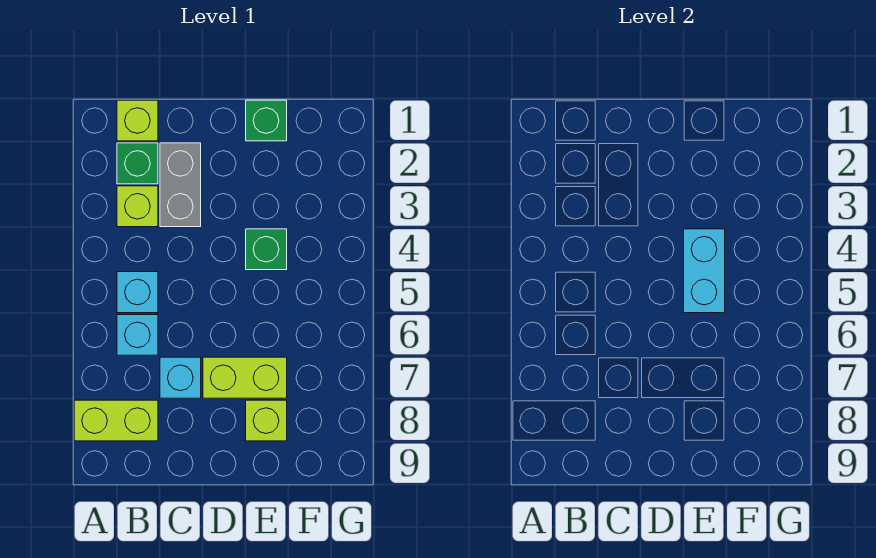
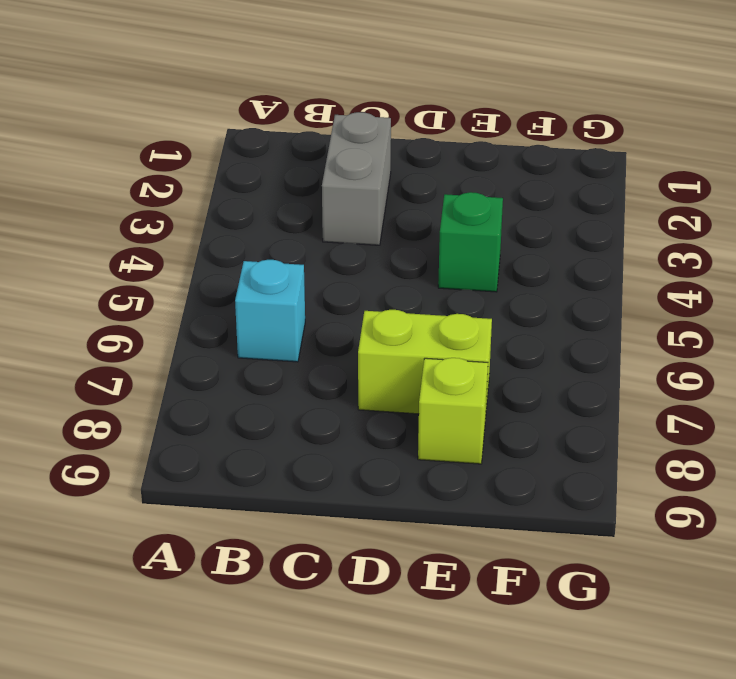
none -> lime brick A8:B8 level 1
none -> lime brick B1 level 1
none -> green brick B2 level 1

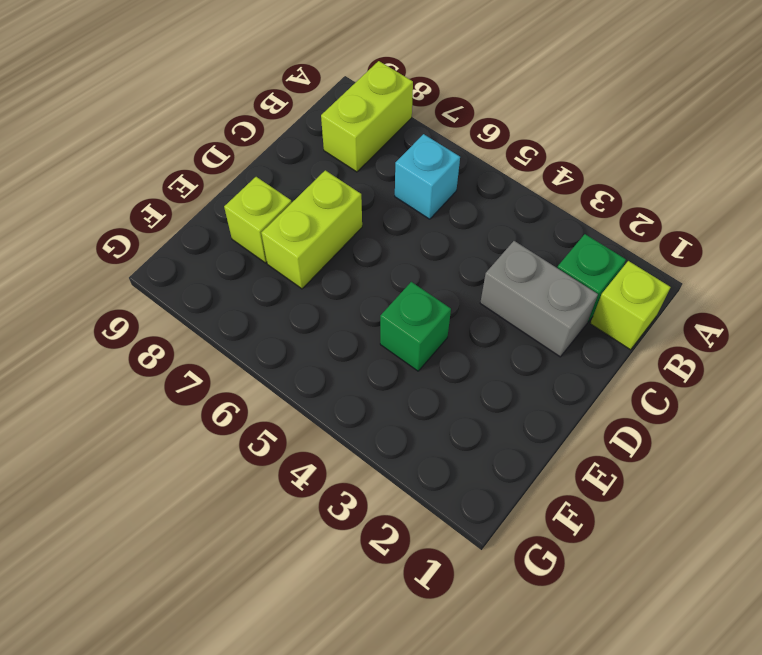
none -> lime brick B3 level 1
none -> cyan brick B5 level 1
none -> cyan brick C7 level 1

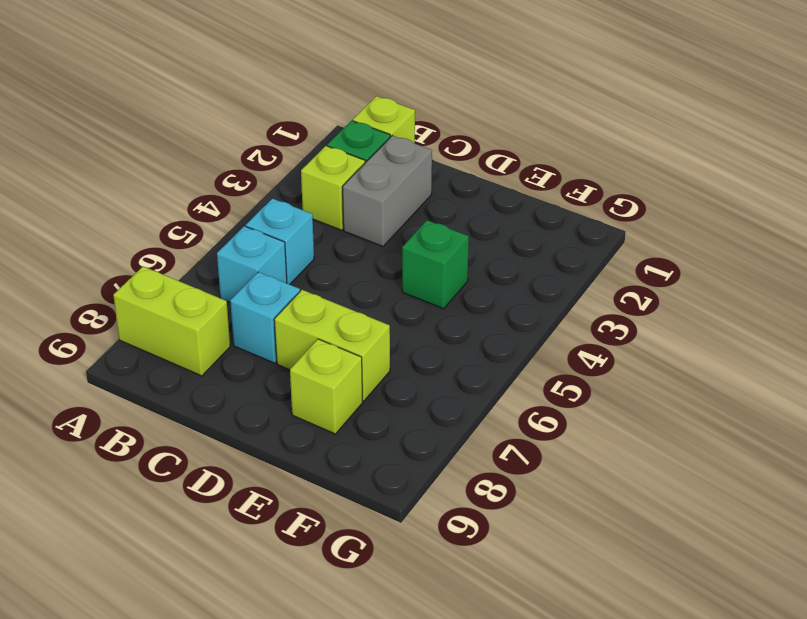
none -> green brick E1 level 1
none -> cyan brick E4:E5 level 2

